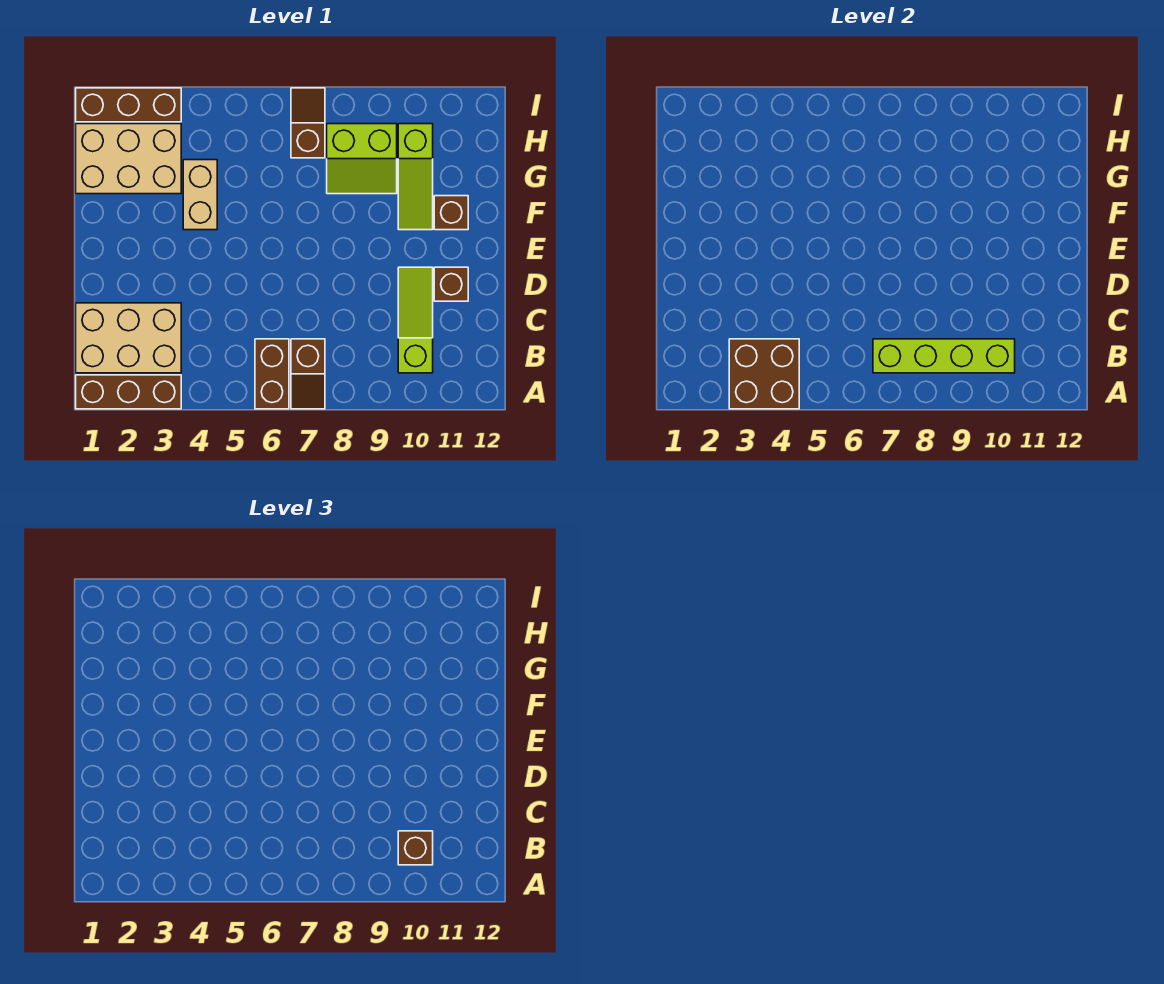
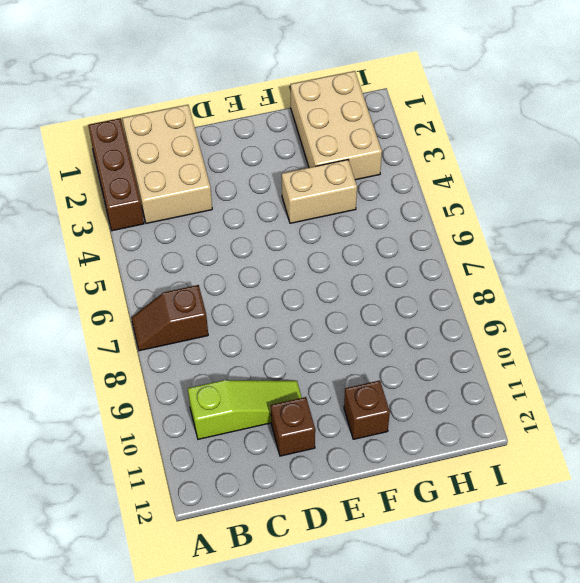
none -> brown brick A6:B6 level 1
none -> lime slope F10:H10 level 1 top H
none -> lime slope G8:H9 level 1 top H

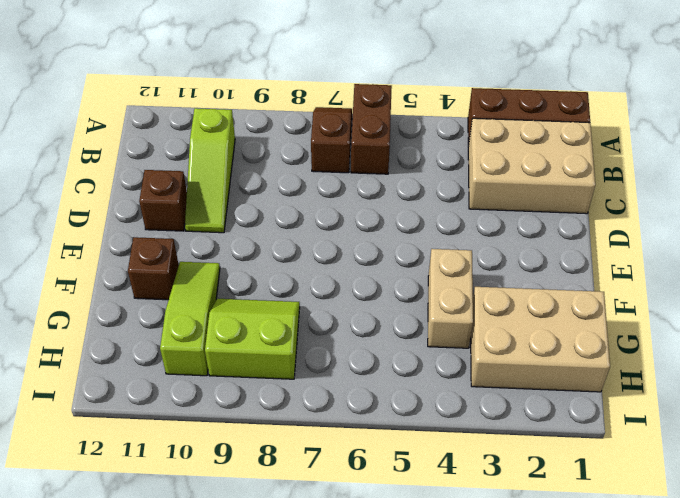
none -> brown slope H7:I7 level 1 top H
none -> brown brick I1:I3 level 1
none -> brown brick A3:B4 level 2

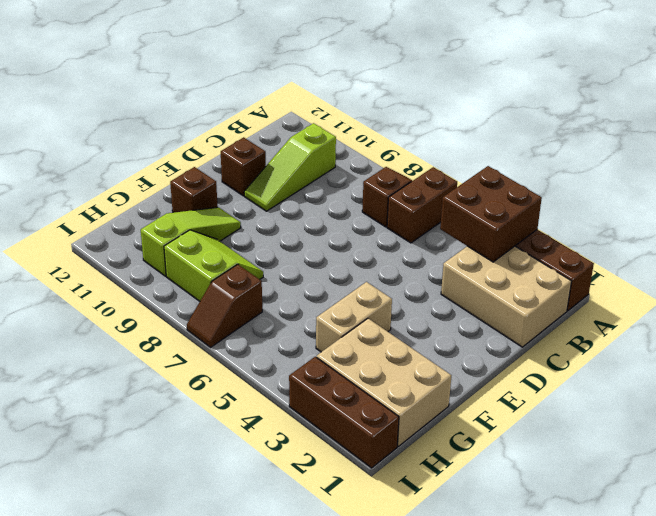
none -> lime brick B7:B10 level 2
none -> brown brick B10 level 3

